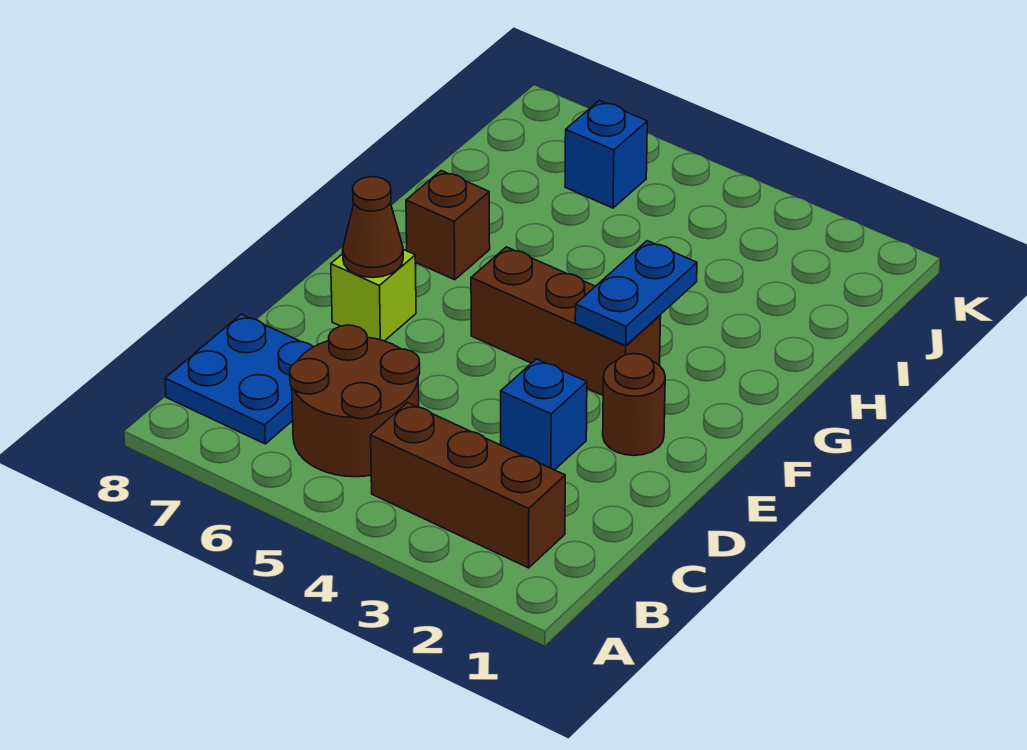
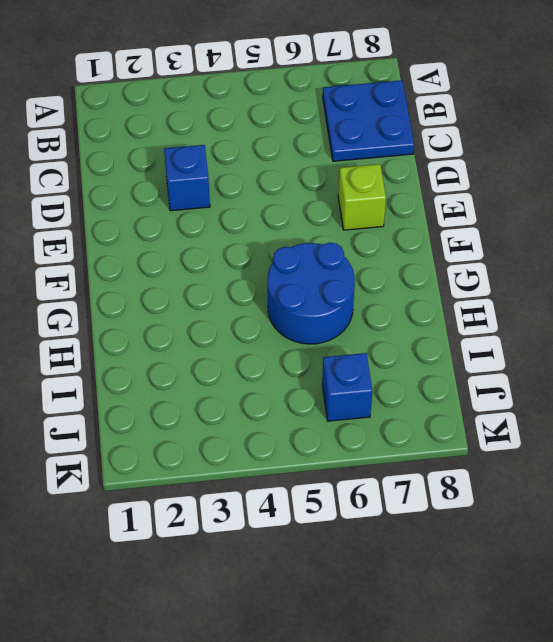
blue round brick G5:H6 level 1 -> none
none -> brown brick B2:B4 level 1
none -> brown round brick B5:C6 level 1

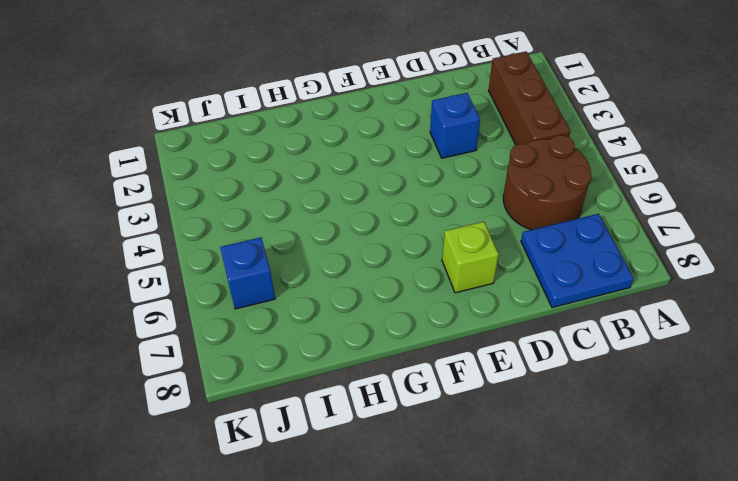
none -> brown round brick E2 level 1
none -> brown brick F3:F5 level 1

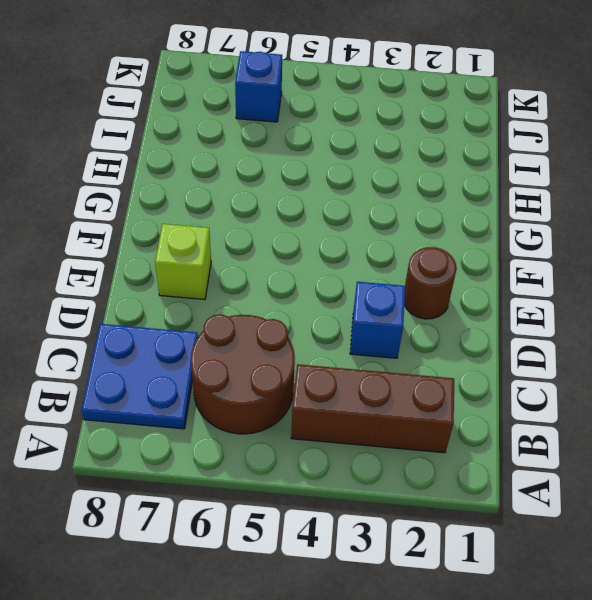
none -> brown brick F3:F5 level 1
none -> brown brick G7 level 1

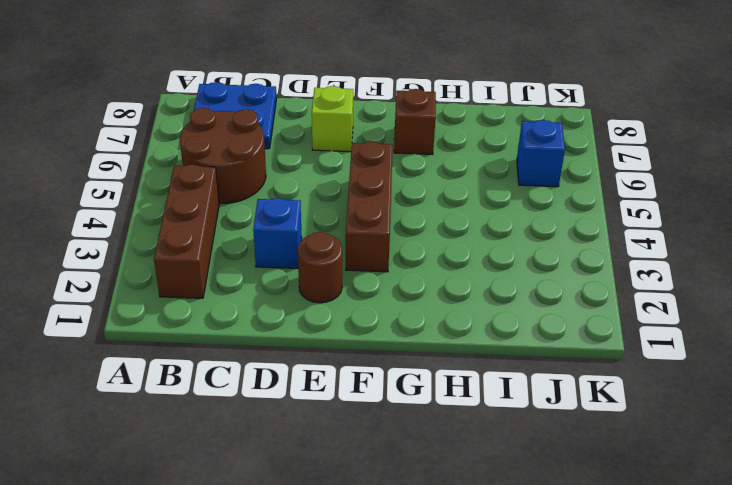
none -> brown cone E7 level 2
none -> blue plate F3:G3 level 2

